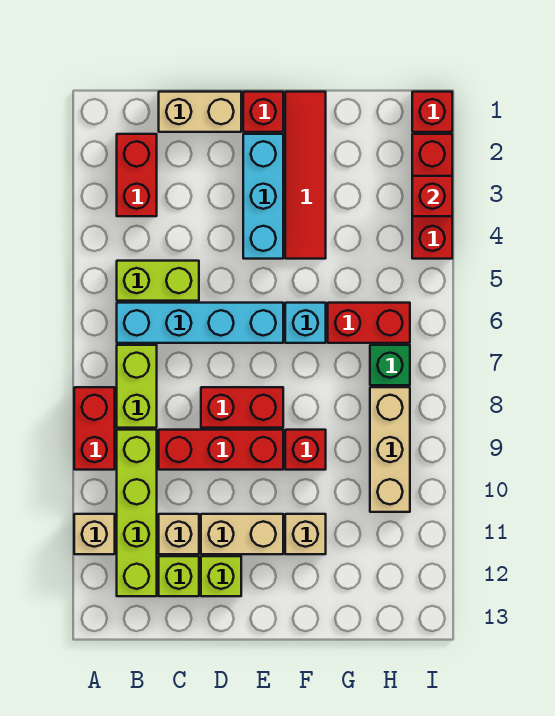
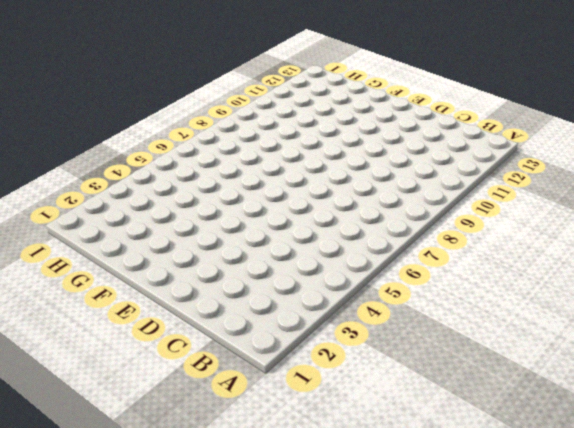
none -> red brick A8:A9 level 1
none -> tan brick A11 level 1
none -> red brick B2:B3 level 1

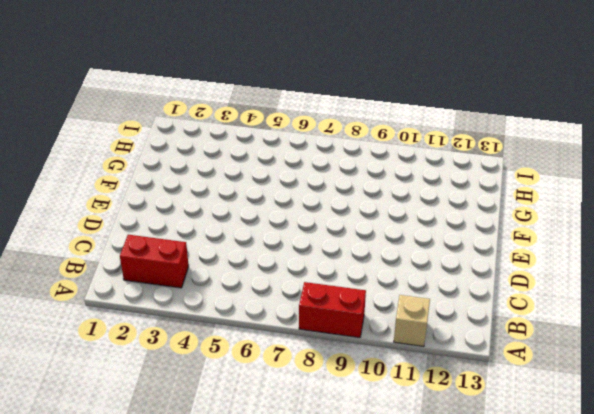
none -> lime brick B5:C5 level 1
none -> cyan brick B6:E6 level 1
none -> lime brick B7:B8 level 1

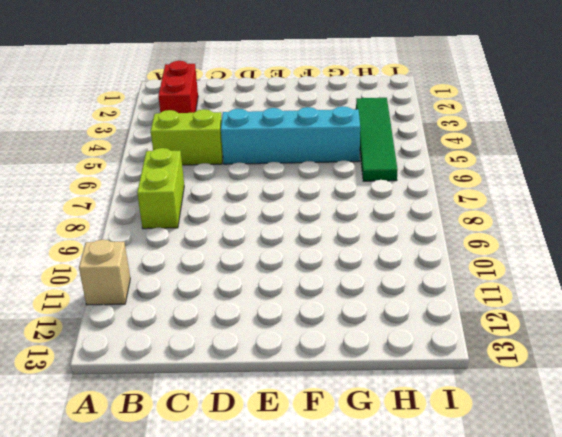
cyan brick D5:G5 level 1 -> cyan brick B6:E6 level 1
green tile H3:H6 level 1 -> red brick G6:H6 level 1
none -> red brick A8:A9 level 1
none -> lime brick B9:B12 level 1
none -> tan brick C1:D1 level 1

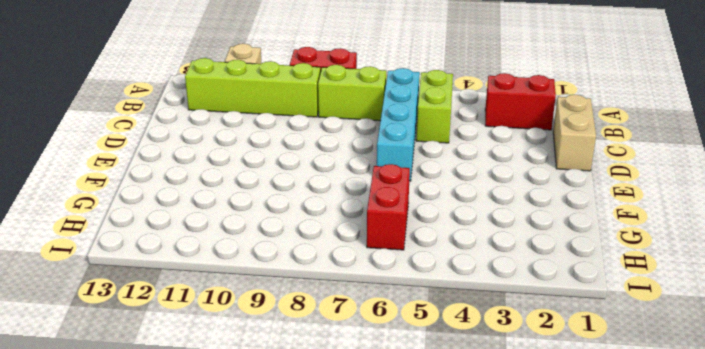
none -> red brick C9:E9 level 1
none -> tan brick C11 level 1
none -> lime brick C12 level 1

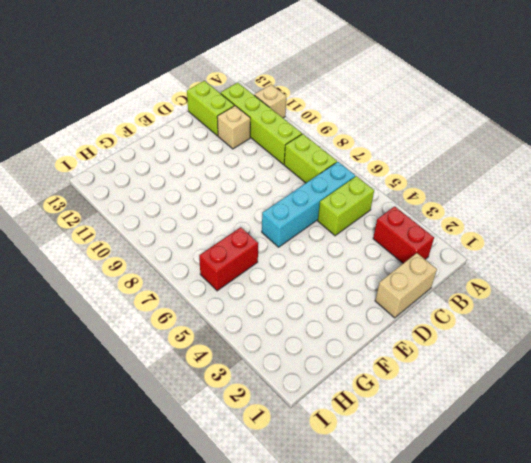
lime brick C12:C13 level 1 -> lime brick C12 level 1
none -> red brick A8:A9 level 1
none -> red brick C9:E9 level 1
none -> red brick D8:E8 level 1

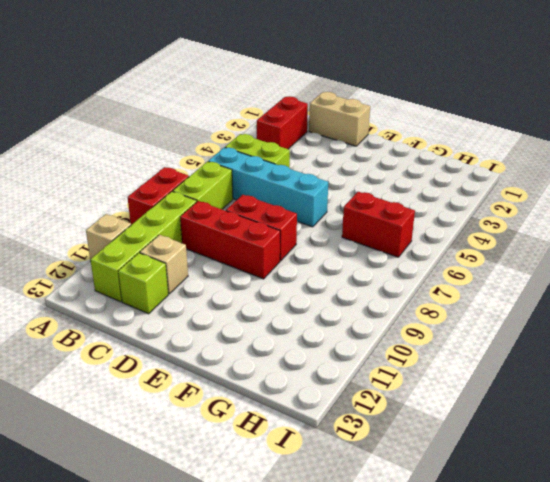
none -> tan brick D11:E11 level 1
none -> lime brick D12 level 1
none -> red brick E1 level 1

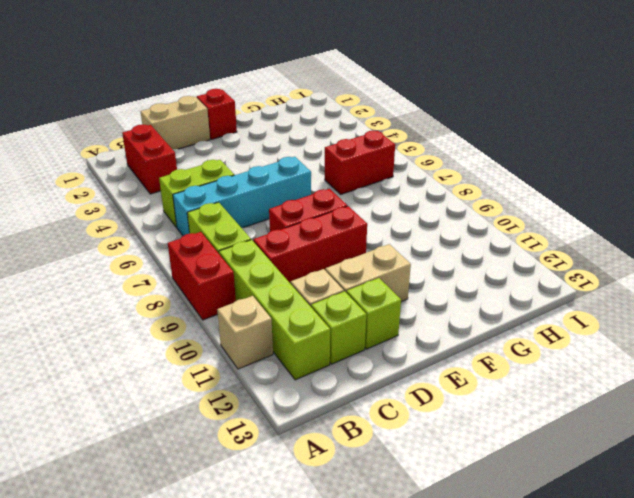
none -> cyan brick E2:E4 level 1
none -> red tile F1:F4 level 1
none -> cyan brick F6 level 1

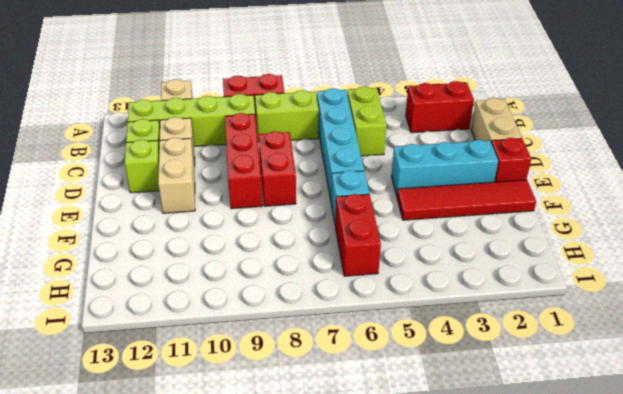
none -> red brick F9 level 1
none -> tan brick F11 level 1
none -> green brick H7 level 1

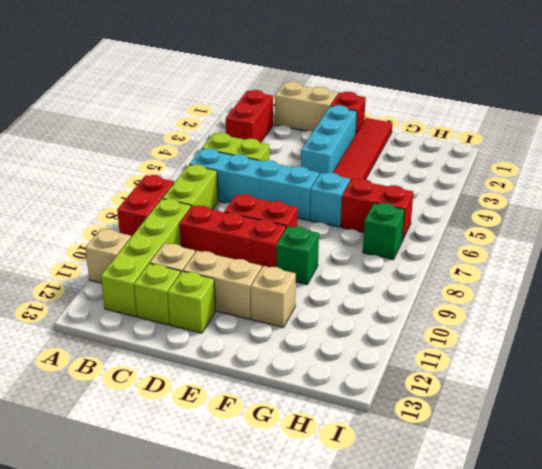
green brick F9 level 1 -> red brick F9 level 1
none -> tan brick H8:H10 level 1
none -> red brick I1 level 1
none -> red brick I2:I4 level 1

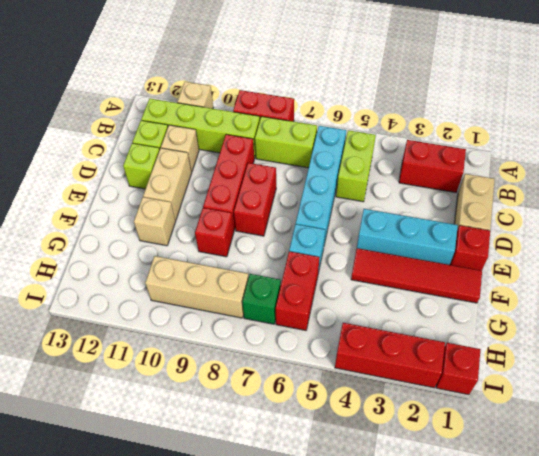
none -> red brick I3 level 2

